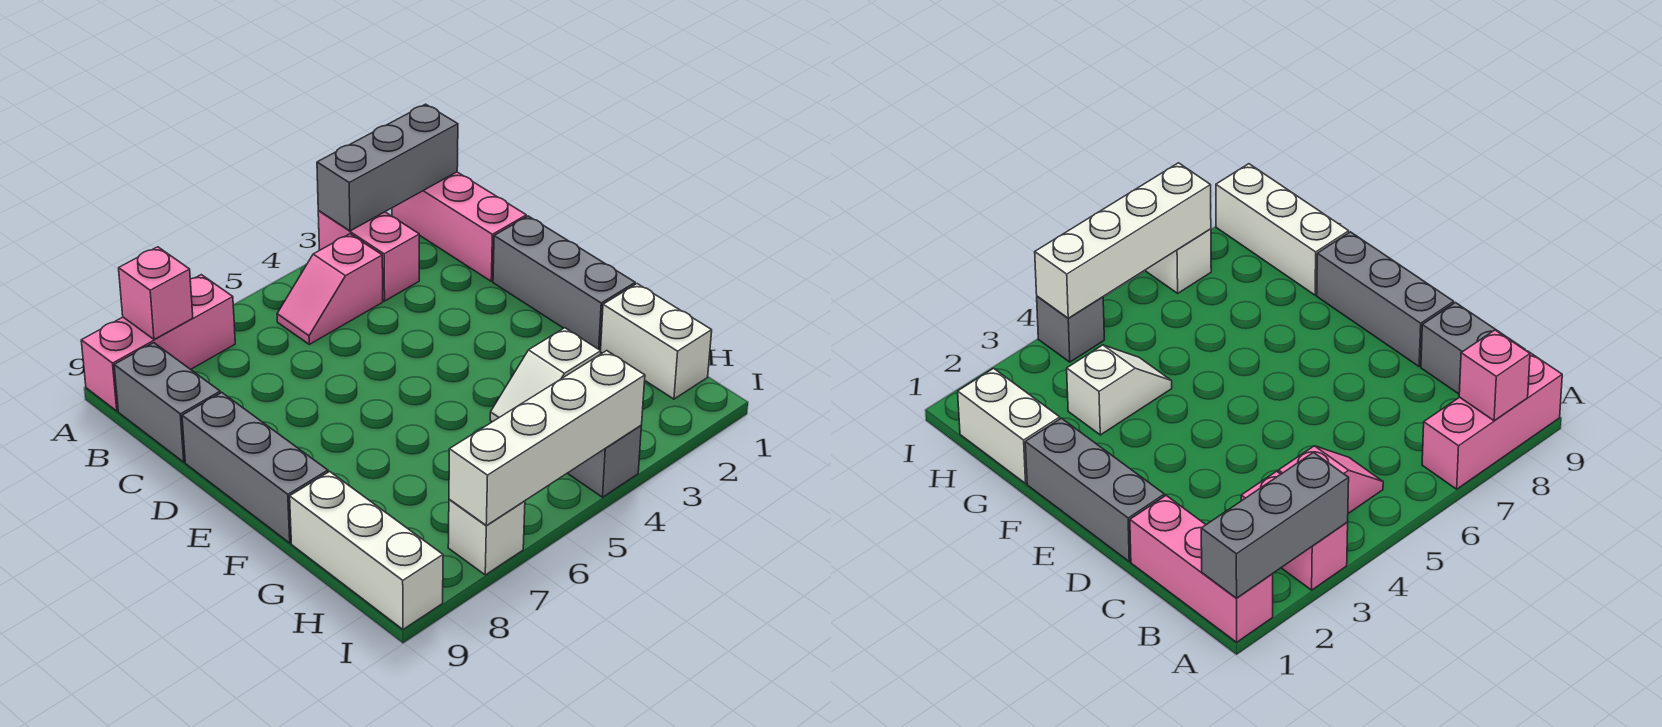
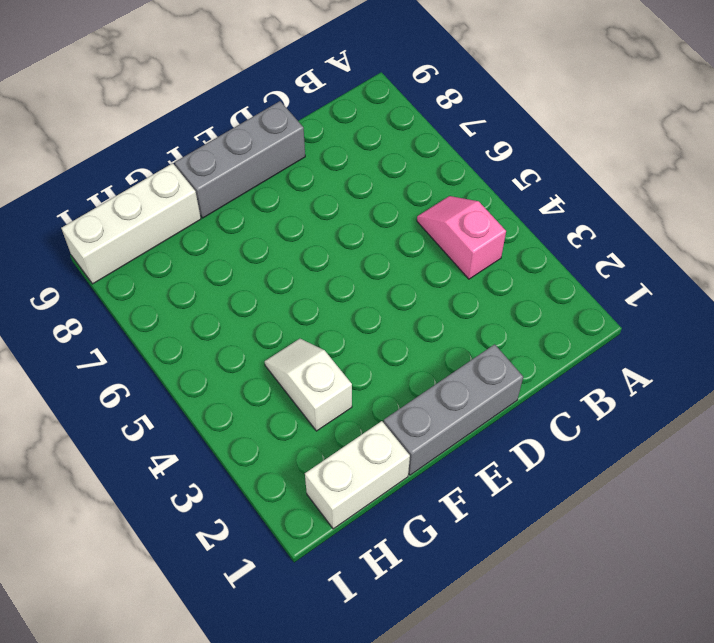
none -> pink brick A1:C1 level 1
none -> pink brick A3:B3 level 1
none -> pink brick A7:A9 level 1

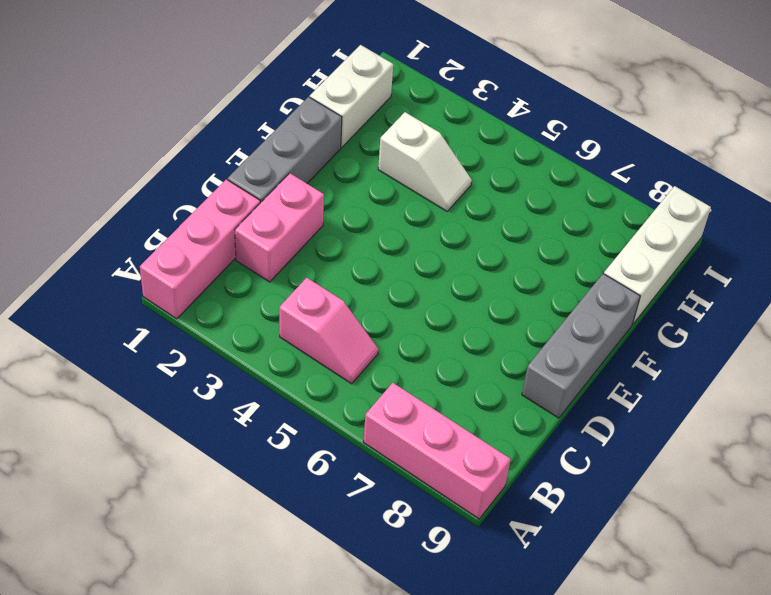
pink brick C2:D2 level 1 -> pink brick A3:B3 level 1
none -> grey brick B9:C9 level 1
none -> grey brick I4 level 1
none -> white brick I7 level 1

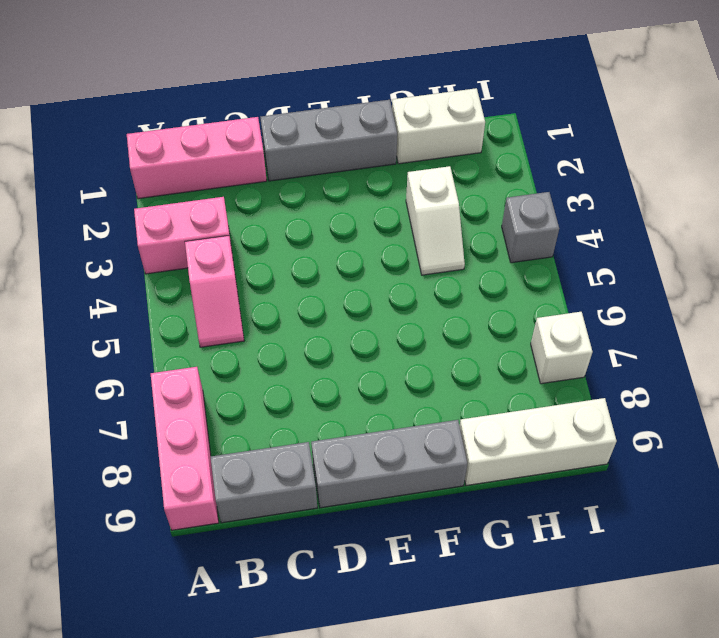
none -> grey brick A1:A3 level 2
none -> pink brick A8 level 2
none -> white brick I4:I7 level 2

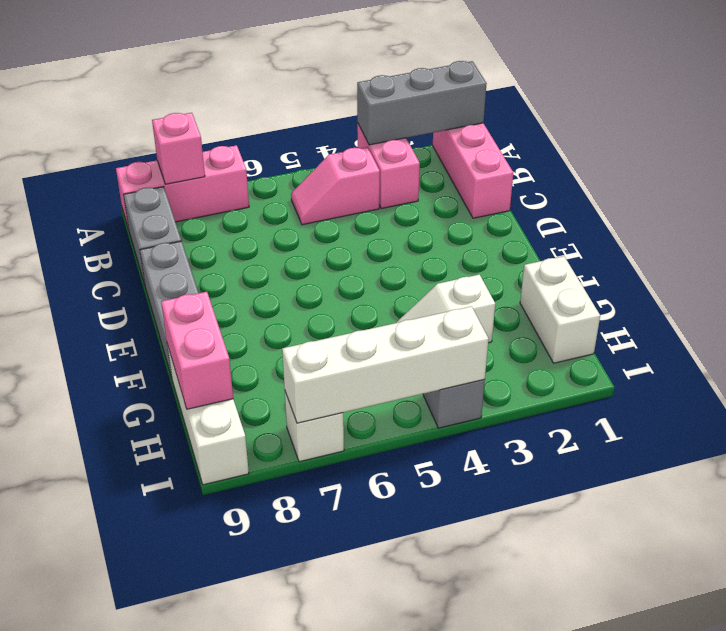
pink brick G9:H9 level 2 -> none
none -> grey brick D1:F1 level 1

